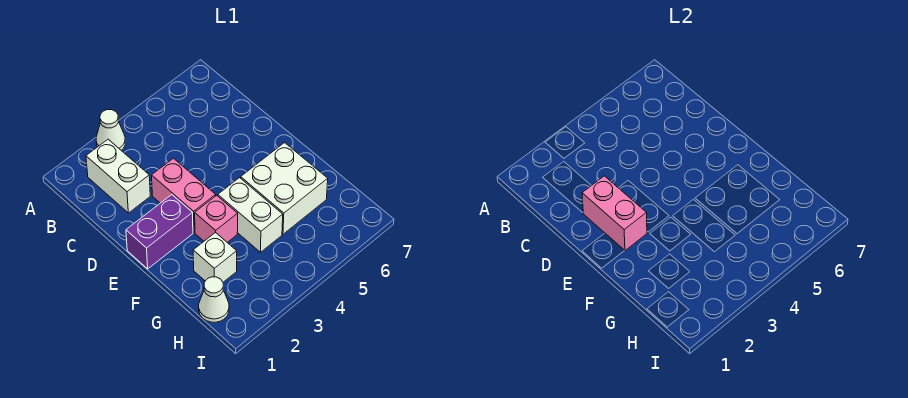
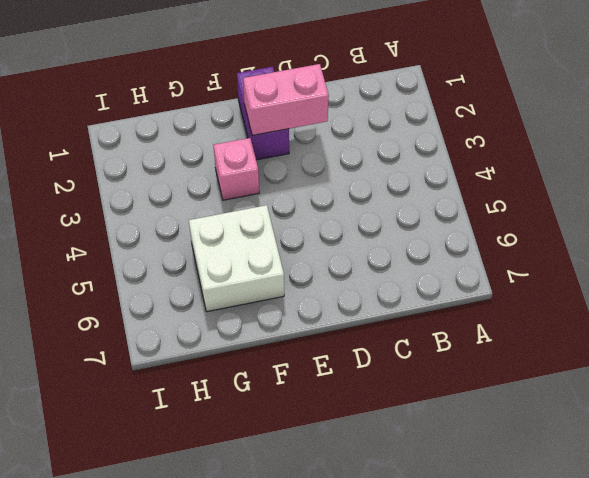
none -> white cone A3 level 1
none -> white brick B2:C2 level 1

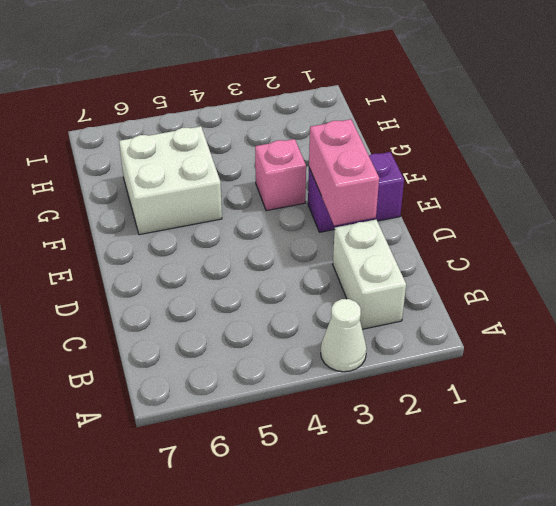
none -> pink brick D3:E3 level 1
none -> white brick F4:G4 level 1

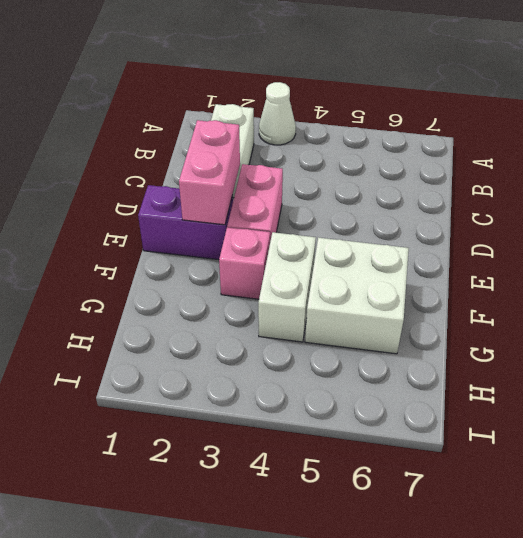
none -> white brick G2 level 1
none -> white cone H1 level 1

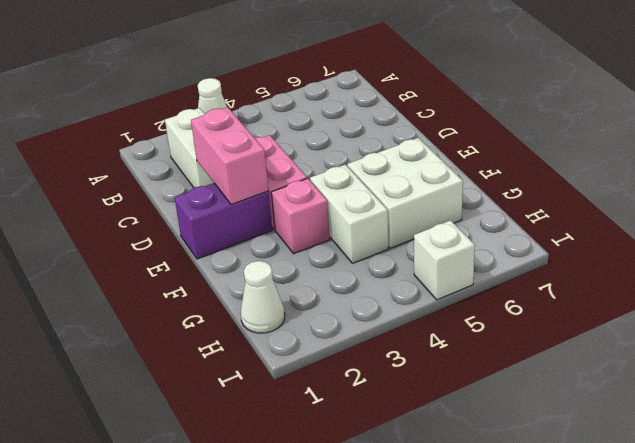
white brick I5 level 1 -> white brick G2 level 1

